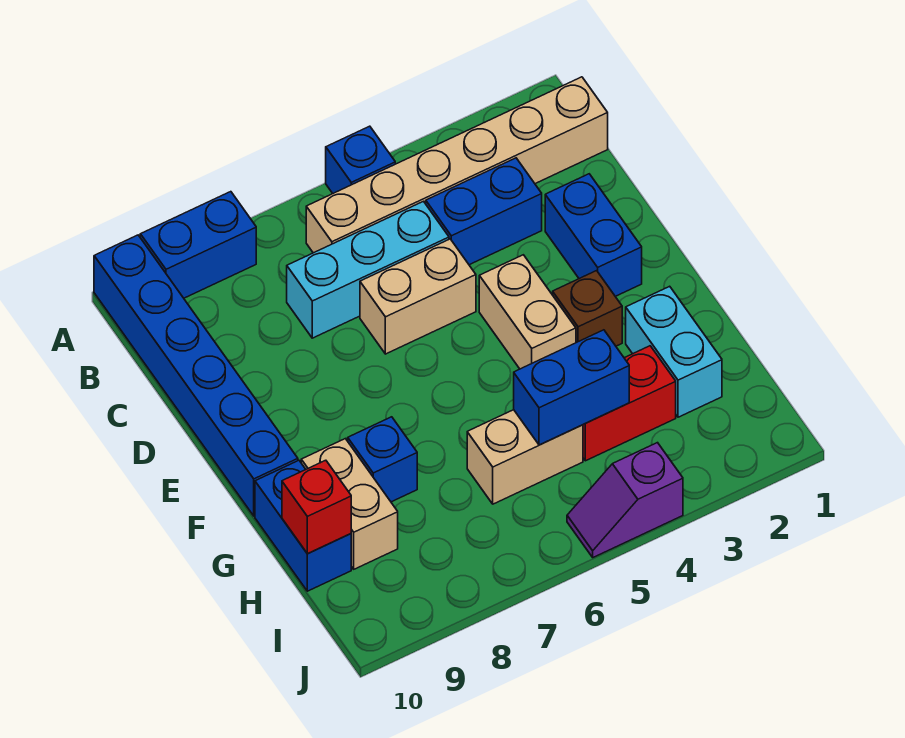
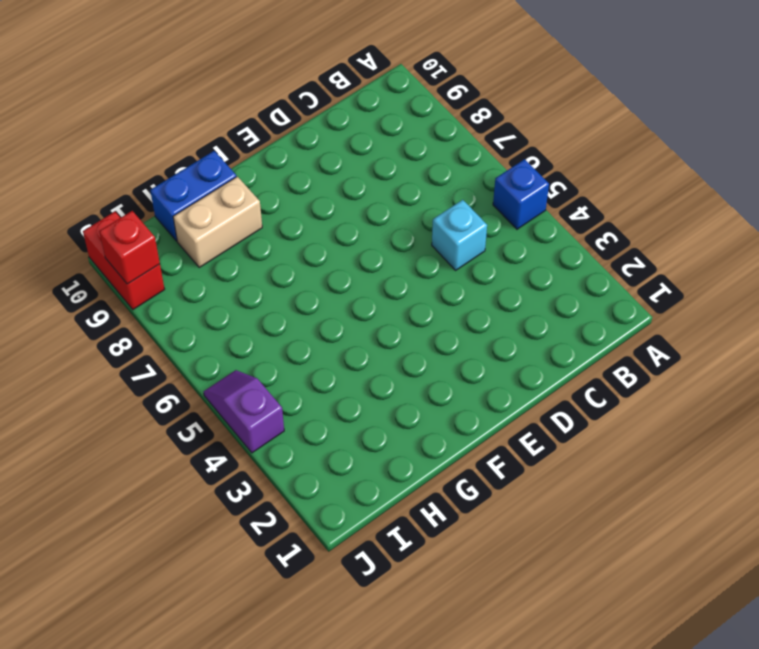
cyan brick C5 level 1 -> cyan brick C5:C7 level 1
red brick J9:J10 level 1 -> red brick H3:H4 level 1
red brick J9 level 2 -> red brick H10 level 2
none -> blue brick A8:A9 level 1
none -> blue brick A10:F10 level 1
none -> tan brick B1:B6 level 1

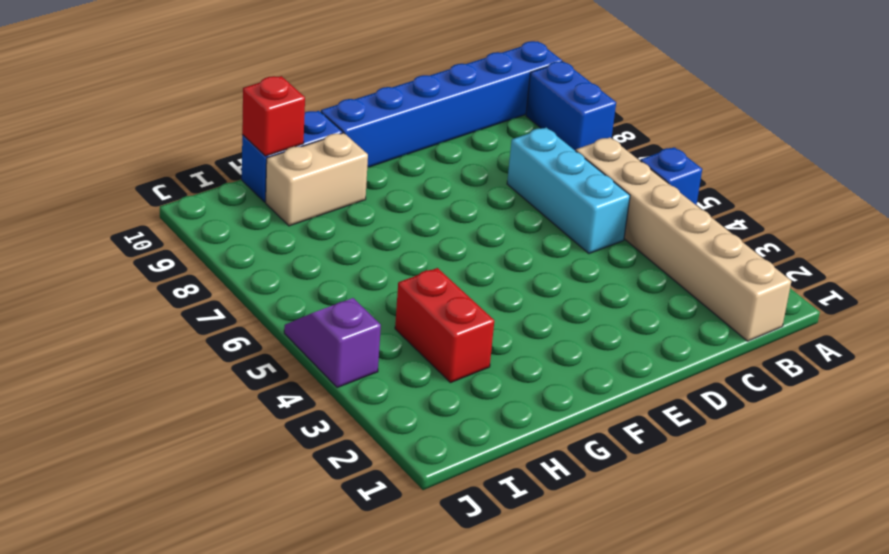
none -> blue brick C3:C4 level 1
none -> blue brick D2:E2 level 1
none -> tan brick D5:D6 level 1

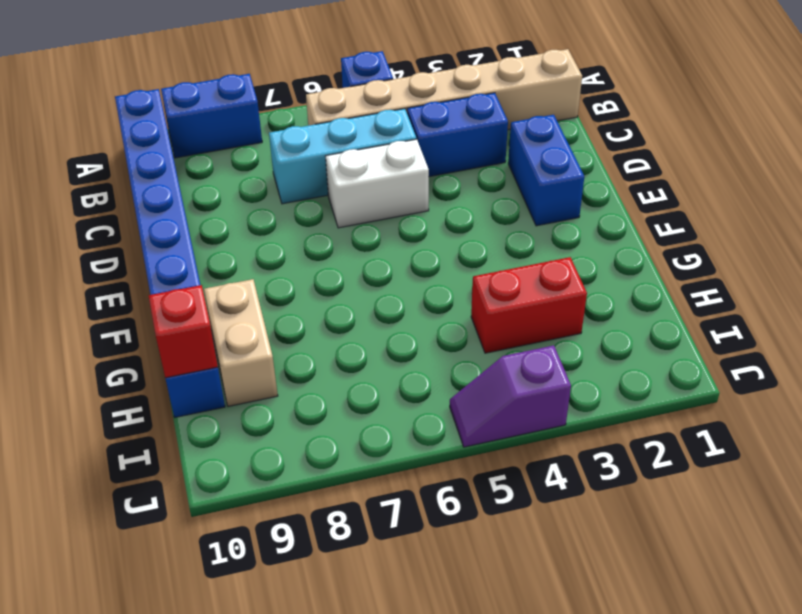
white brick D5:D6 level 1 -> tan brick D5:D6 level 1
none -> tan brick E4:F4 level 1
none -> brown brick F3 level 1
none -> cyan brick G2:H2 level 1

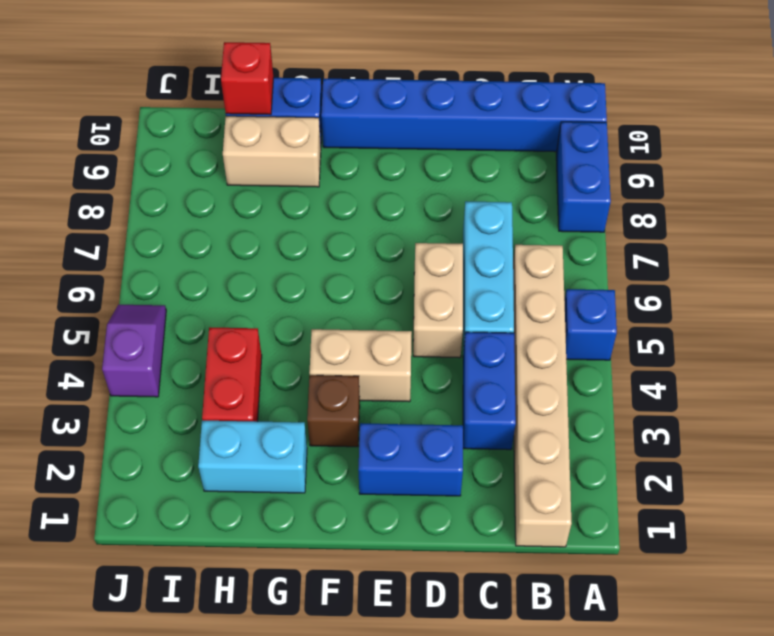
none -> blue brick G8 level 1
none -> tan brick H5:H6 level 1
none -> blue brick H4:H5 level 2

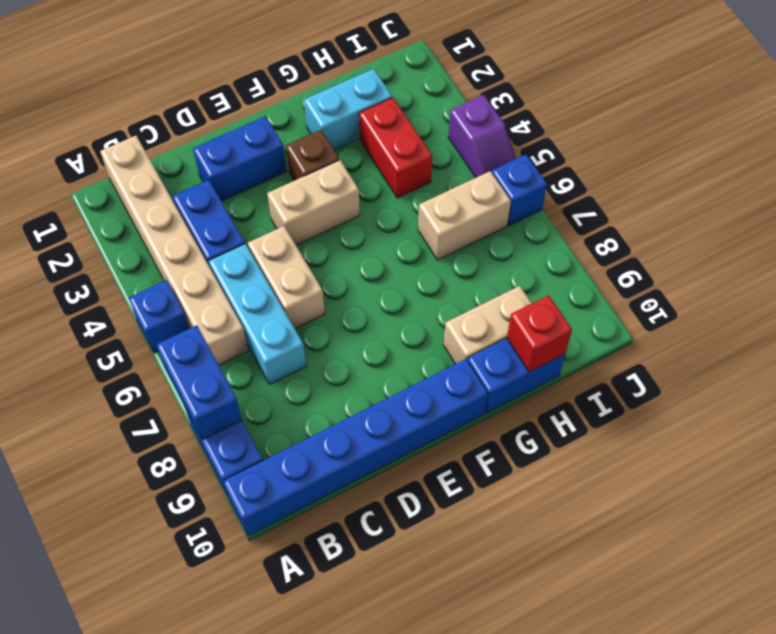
blue brick A7:A8 level 2 -> blue brick H4:H5 level 2
tan brick H6:I6 level 1 -> tan brick H5:H6 level 1
blue brick J6 level 1 -> blue brick G8 level 1

